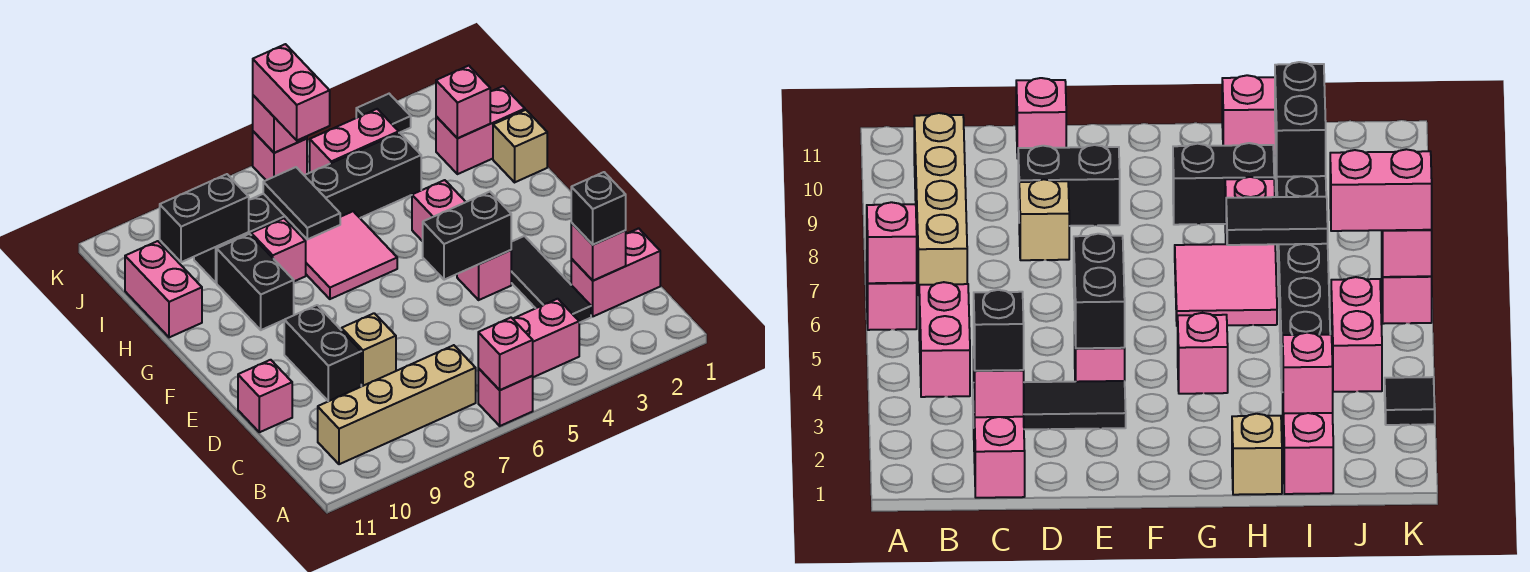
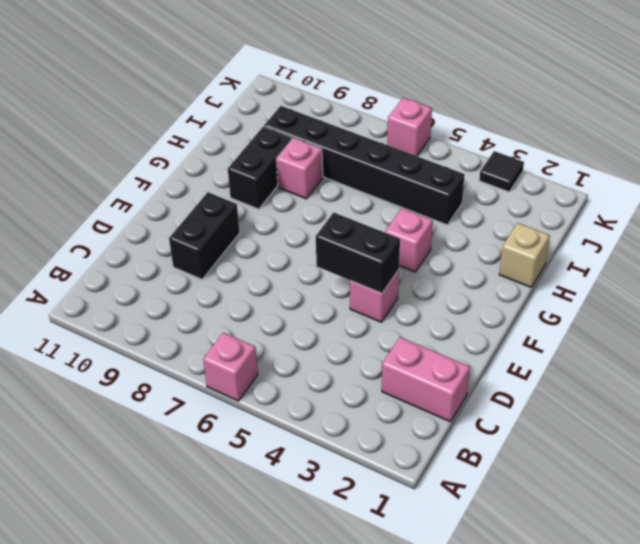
none -> pink brick B4:B5 level 1
none -> tan brick B7:B10 level 1
none -> black tile C3:E3 level 1

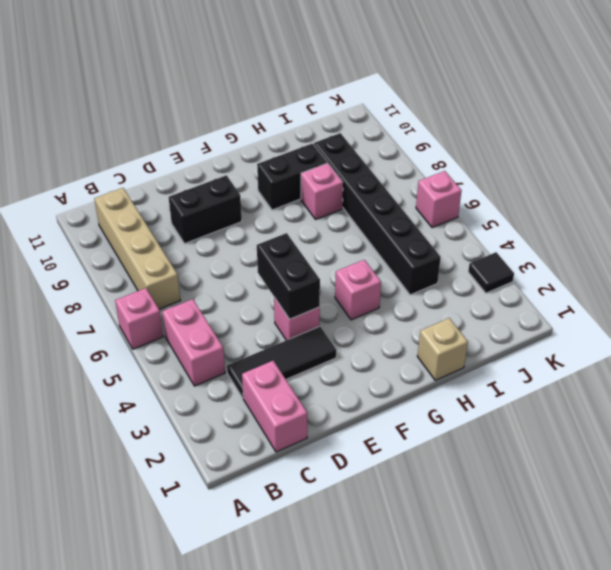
none -> tan brick D8 level 1
none -> pink brick D11 level 1
none -> pink tile G6:H7 level 1

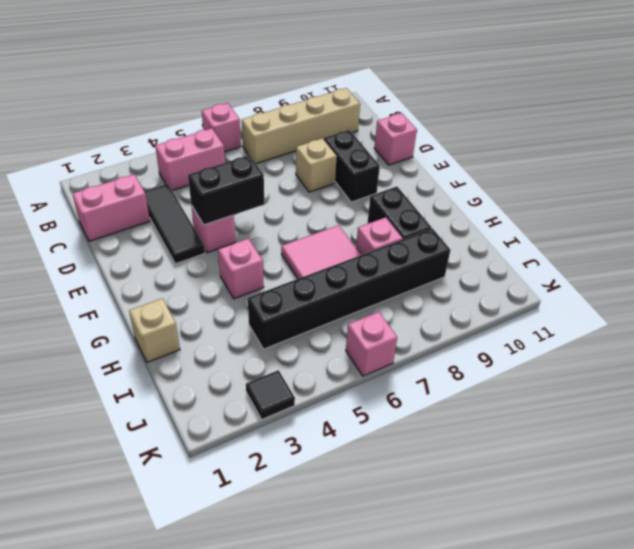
none -> pink brick H11:I11 level 1
none -> pink brick I1:I2 level 1
none -> pink brick J4:J5 level 1

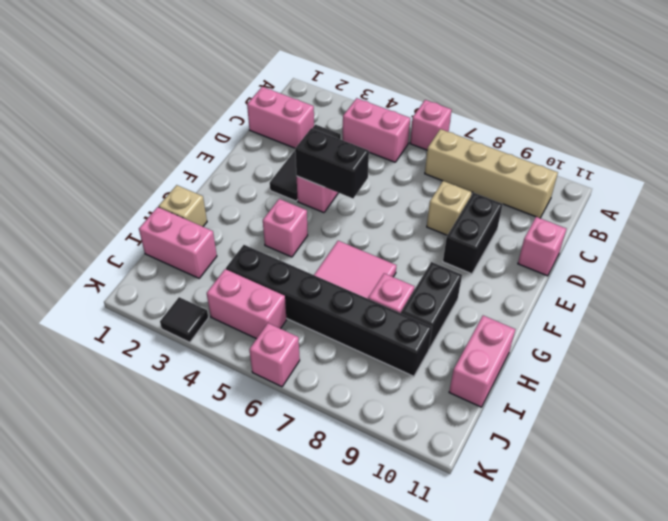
none -> pink brick A6 level 2
none -> pink brick C2 level 2
none -> black tile H7:I7 level 2

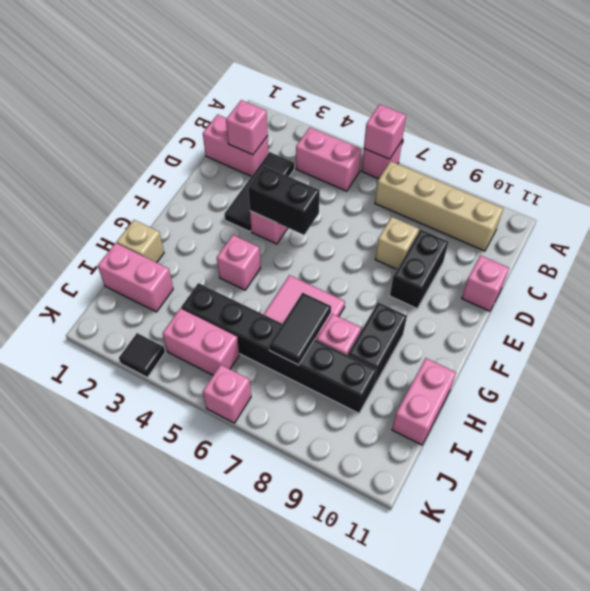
none -> pink brick I2 level 2
none -> black brick I9:I10 level 2
none -> pink brick K6 level 2

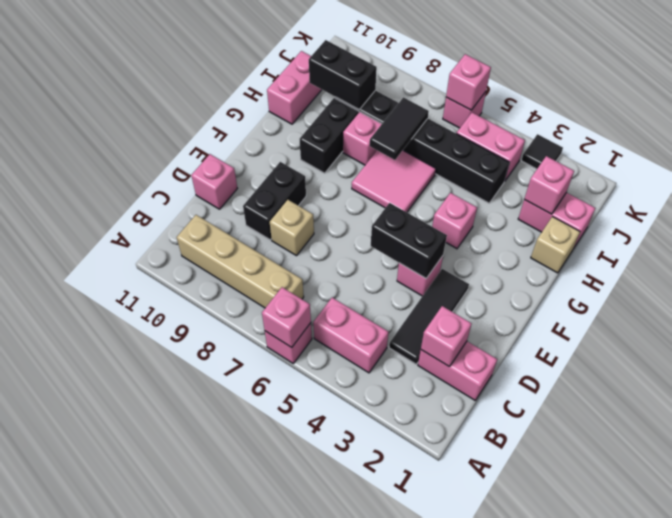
none -> black brick C2 level 3
none -> pink brick J6:K6 level 3

